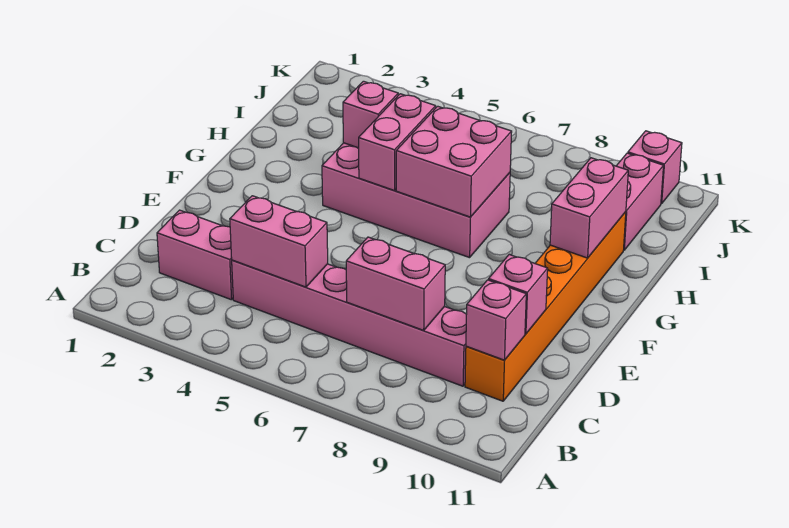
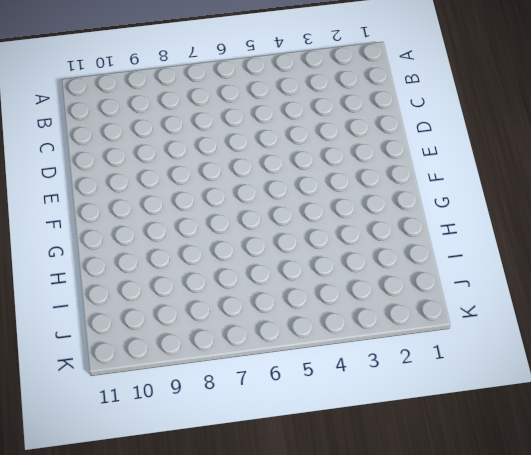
none -> pink brick C2:C3 level 1
none -> pink brick C4:C9 level 1
none -> orange brick C10:H10 level 1

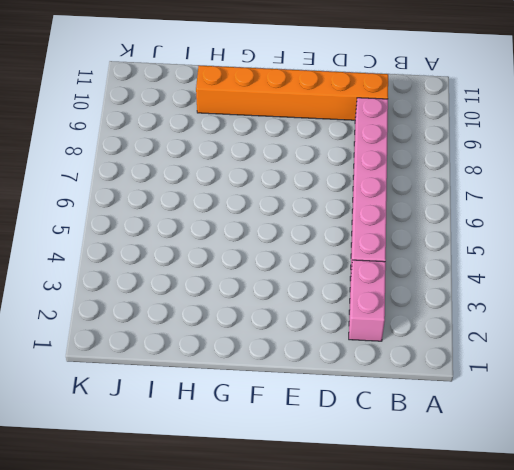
none -> pink brick G4:H7 level 1
none -> pink brick I10:J10 level 1
none -> pink brick K10 level 1

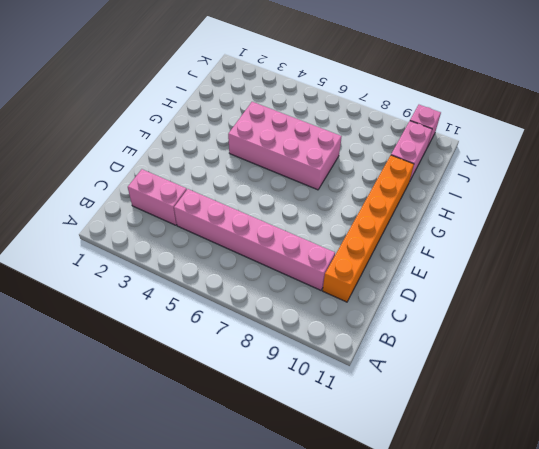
none -> pink brick C4:C5 level 2
none -> pink brick C7:C8 level 2
none -> pink brick C10 level 2

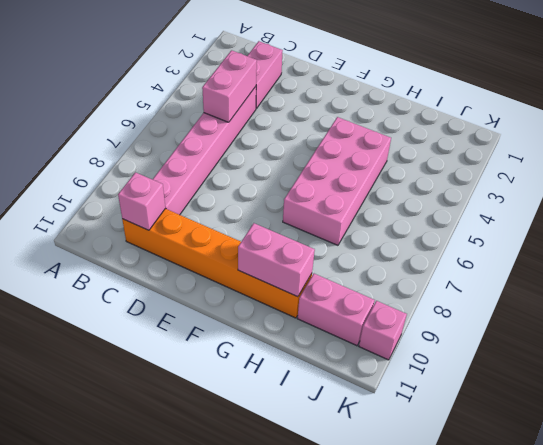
none -> pink brick C7:C8 level 2
none -> pink brick D10 level 2
none -> pink brick G5:H5 level 2

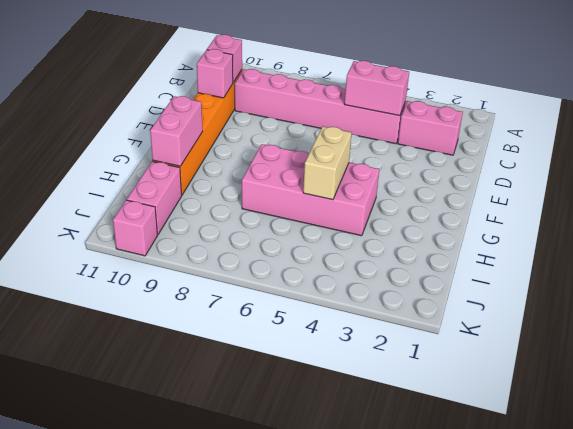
tan brick G5:H5 level 2 -> pink brick G5:H5 level 2
none -> pink brick C7:C8 level 2
none -> pink brick G6:H7 level 2
none -> pink brick H4 level 2

